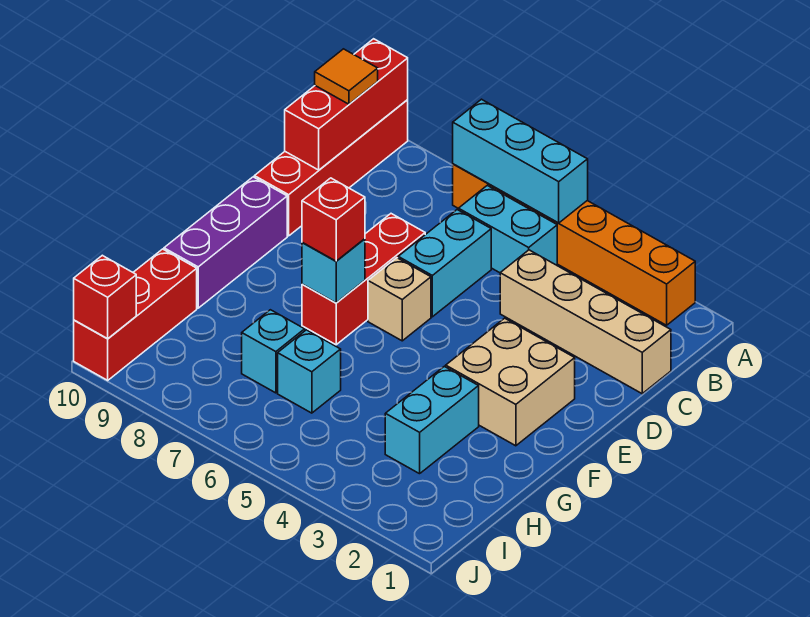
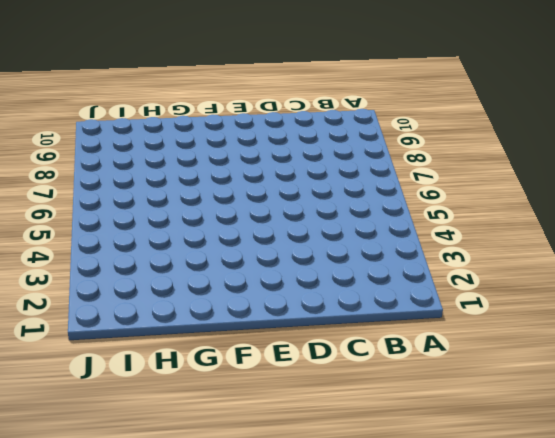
none -> orange brick A2:A7 level 1
none -> red brick A10:D10 level 1
none -> cyan brick B5:B6 level 1

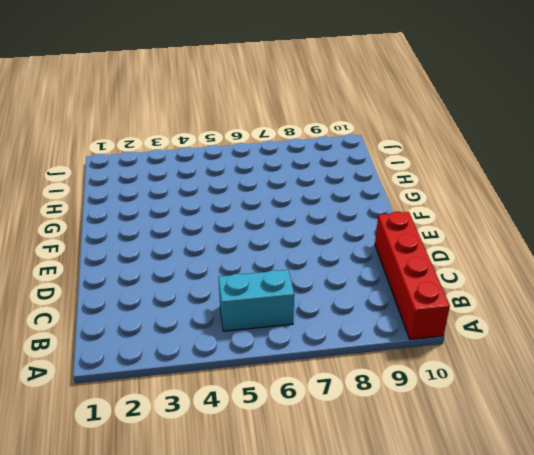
none -> orange brick A2:A7 level 1
none -> tan brick C1:C4 level 1
none -> cyan brick C6:D6 level 1

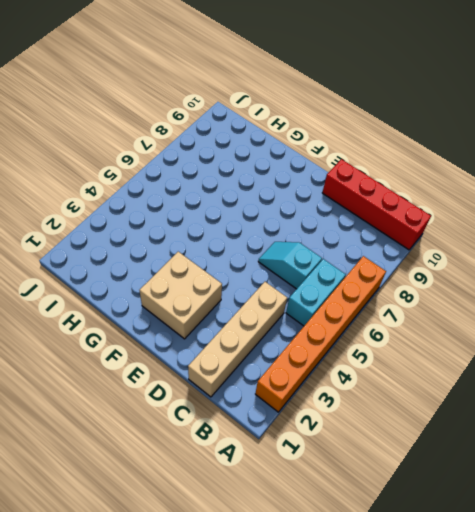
cyan slope C6:D6 level 1 top C -> cyan brick C6:D6 level 1
none -> red brick D7:F7 level 1
none -> tan brick E6 level 1
none -> purple brick E10:G10 level 1

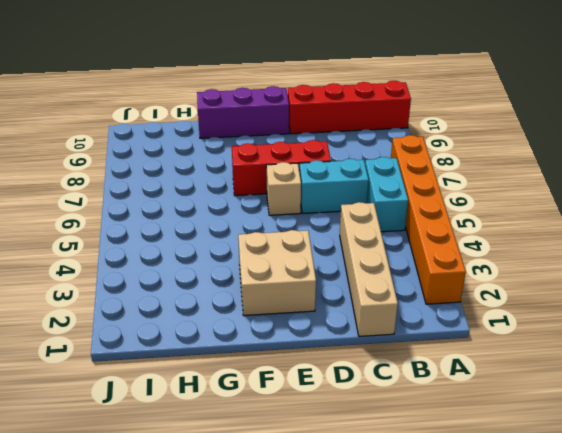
none -> cyan brick G3:H3 level 1
none -> cyan brick H6 level 1
none -> cyan brick H7 level 1

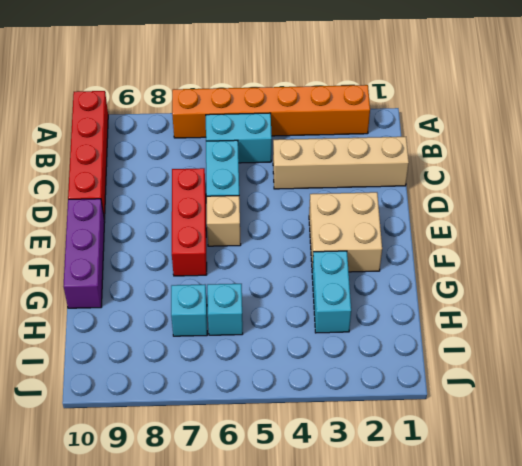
none -> red brick H10:J10 level 1
none -> cyan brick A5:A7 level 2
none -> red brick A10:C10 level 2

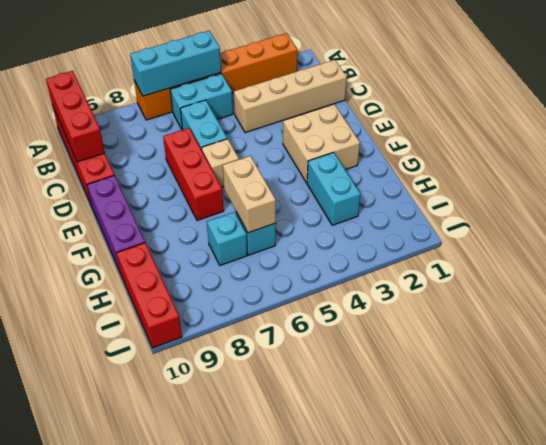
tan brick G6:H6 level 2 -> none
none -> cyan brick F7 level 2
none -> red brick J10 level 2
none -> orange tile B10 level 3

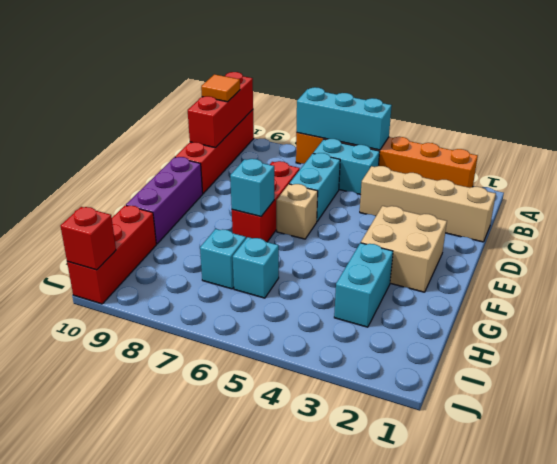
none -> red brick F7 level 3

